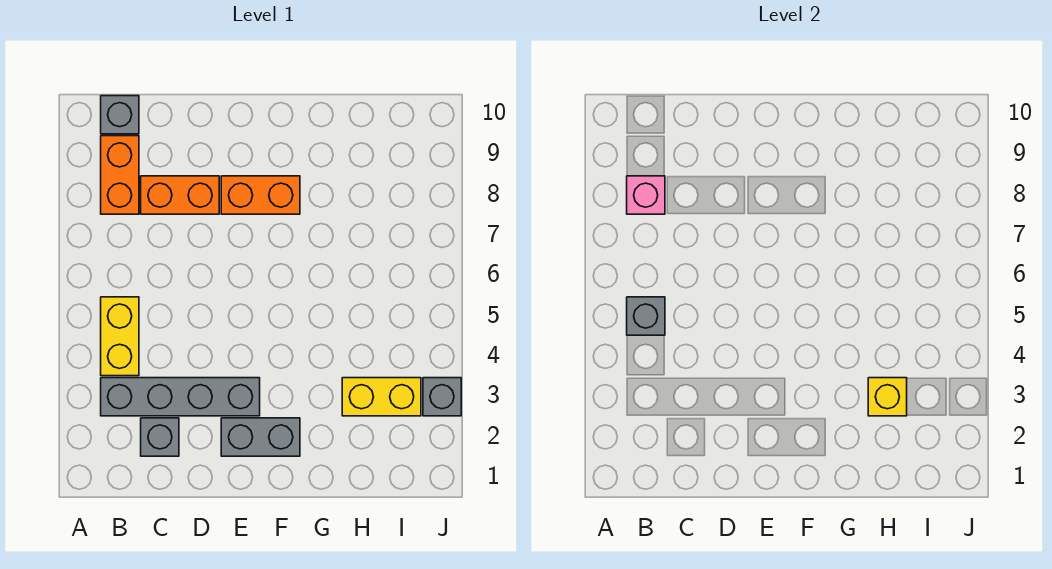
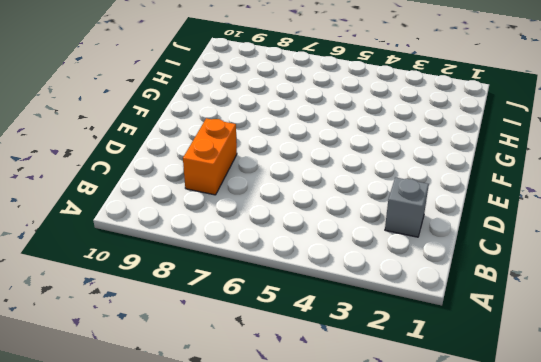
none -> grey brick B3:E3 level 1
none -> yellow brick B4:B5 level 1
none -> orange brick B8:B9 level 1

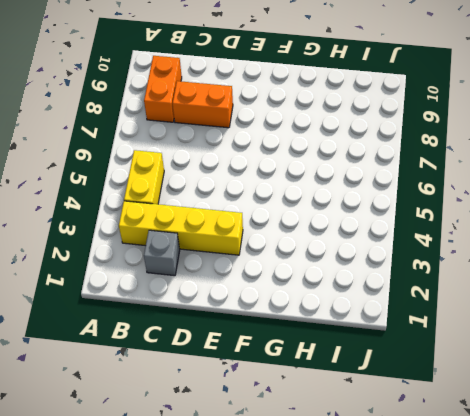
yellow brick B3:E3 level 1 -> grey brick B3:E3 level 1
none -> grey brick B10 level 1
none -> grey brick E2:F2 level 1
none -> orange brick E8:F8 level 1

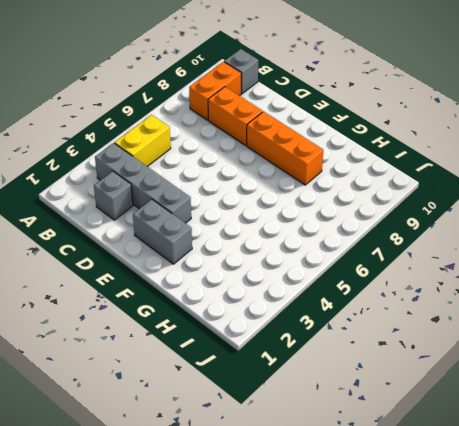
orange brick E8:G8 level 1 -> orange brick E8:F8 level 1
none -> yellow brick H3:I3 level 1
none -> grey brick J3 level 1
none -> grey brick B5 level 2

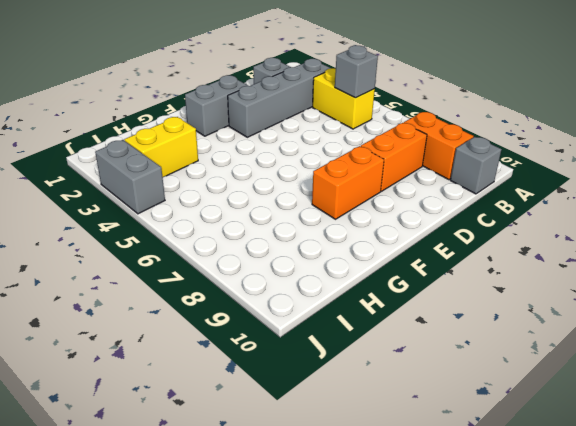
grey brick J3:J4 level 1 -> grey brick J3 level 1
none -> pink brick B8 level 2
none -> yellow brick H3 level 2

